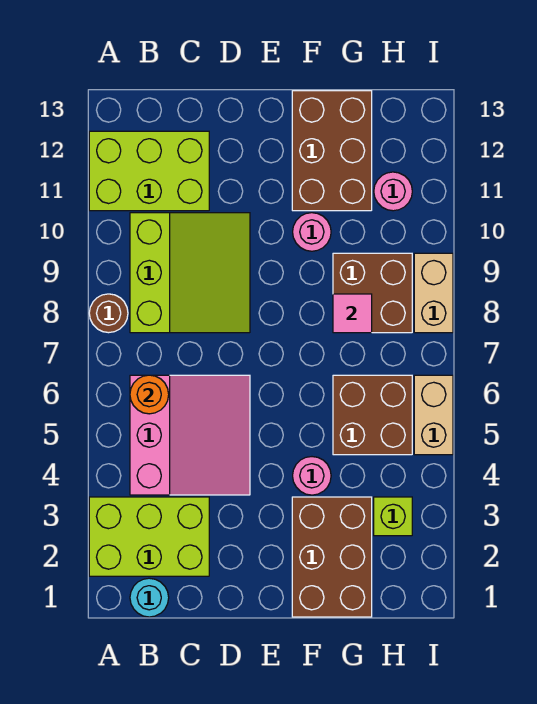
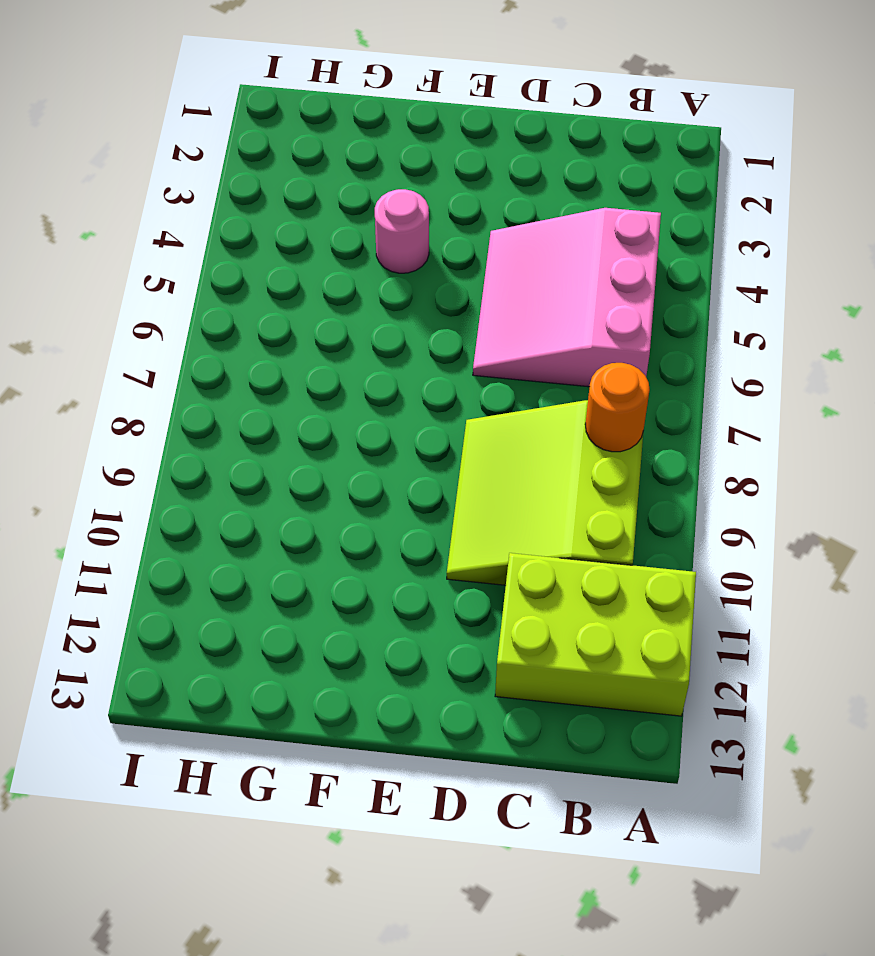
orange round brick B8 level 2 -> orange round brick B6 level 2
none -> lime brick A2:C3 level 1
none -> brown round brick A8 level 1
none -> cyan round brick B1 level 1

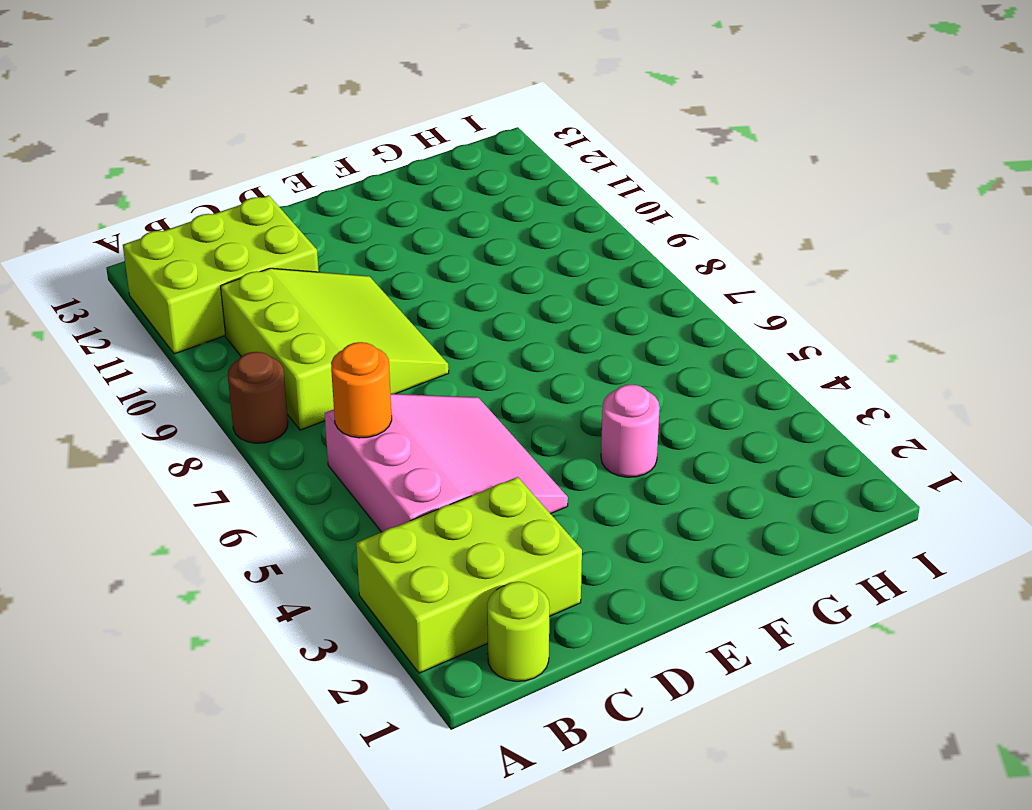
lime round brick B1 level 1 -> cyan round brick B1 level 1
none -> brown brick F1:G3 level 1
none -> pink round brick F10 level 1
none -> brown brick F11:G13 level 1

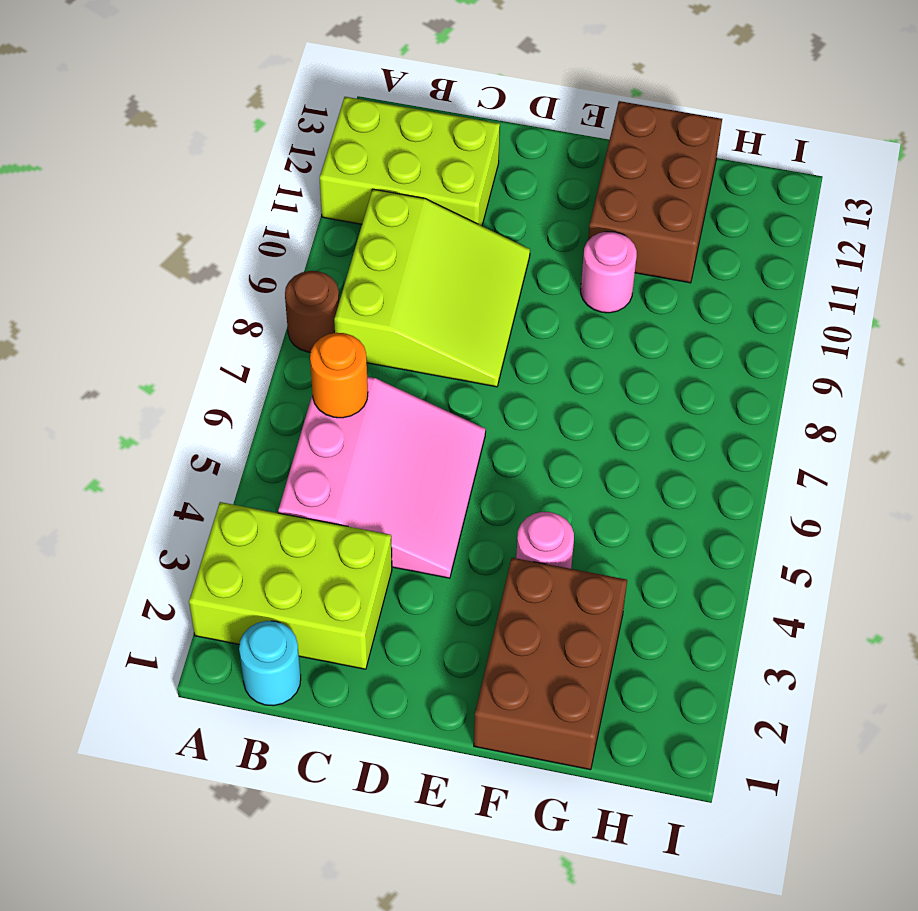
none -> brown brick G5:H6 level 1
none -> brown brick G8:H9 level 1
none -> lime brick H3 level 1

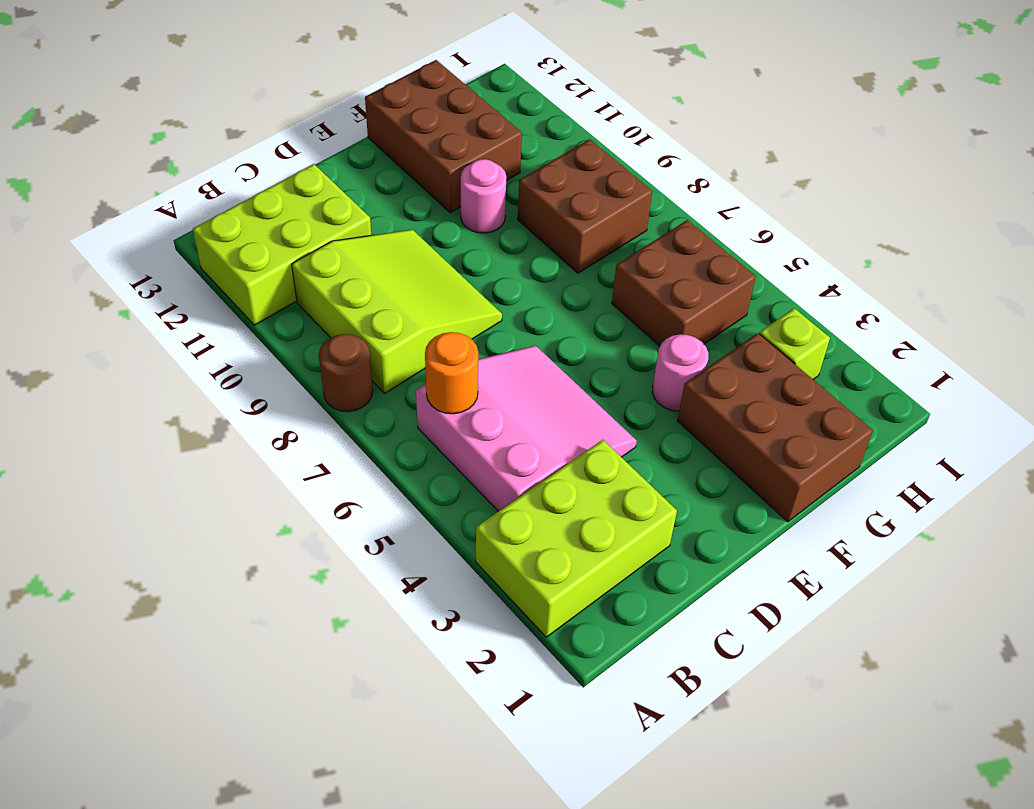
none -> cyan round brick B1 level 1
none -> pink round brick H11 level 1
none -> tan brick I5:I6 level 1

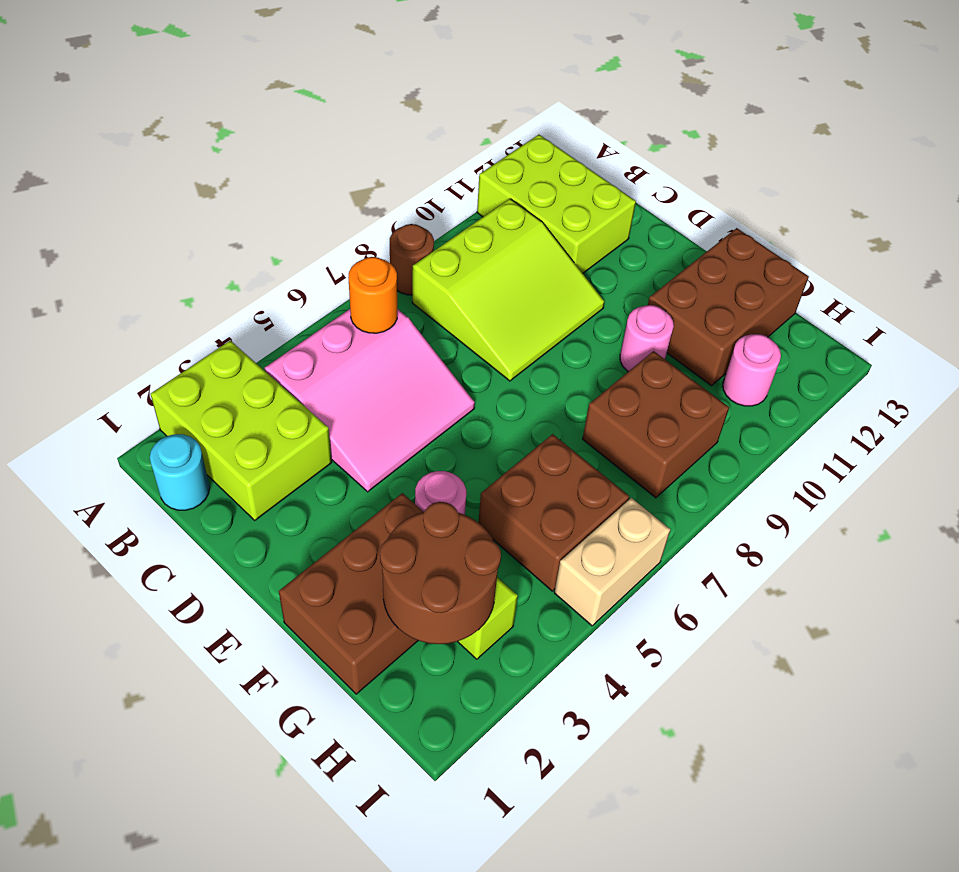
brown round brick G2:H3 level 2 -> none
none -> tan brick I8:I9 level 1
none -> pink tile G8 level 2

